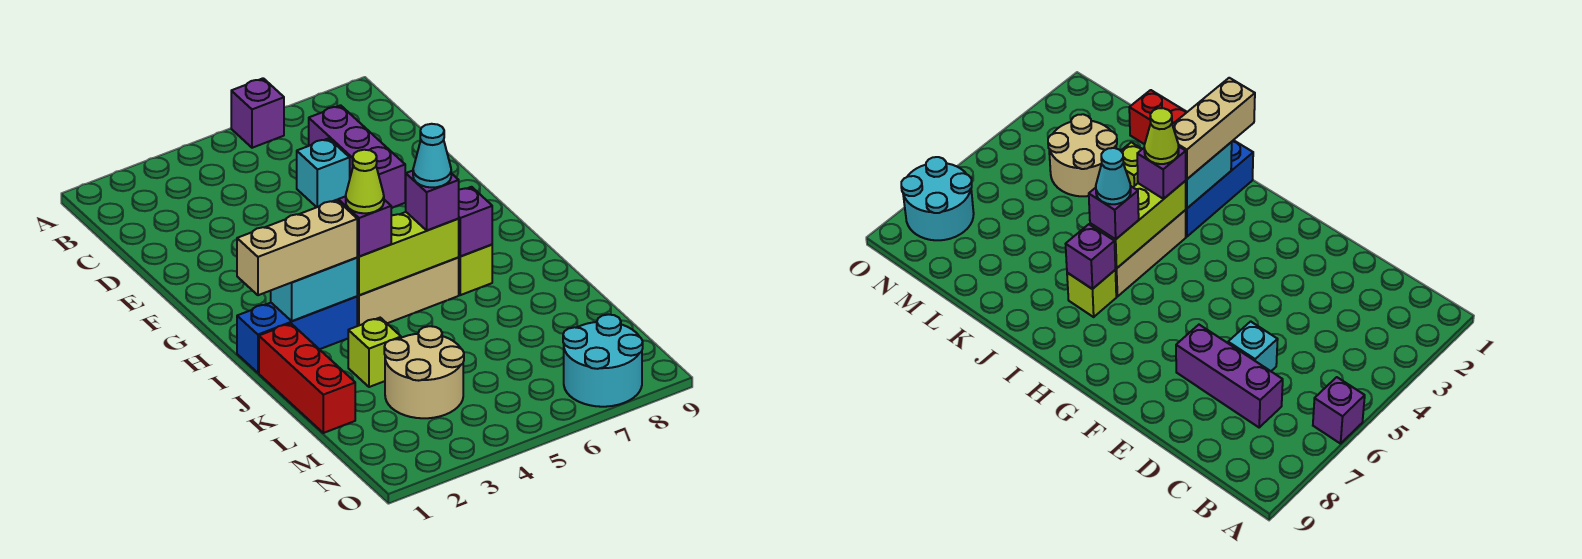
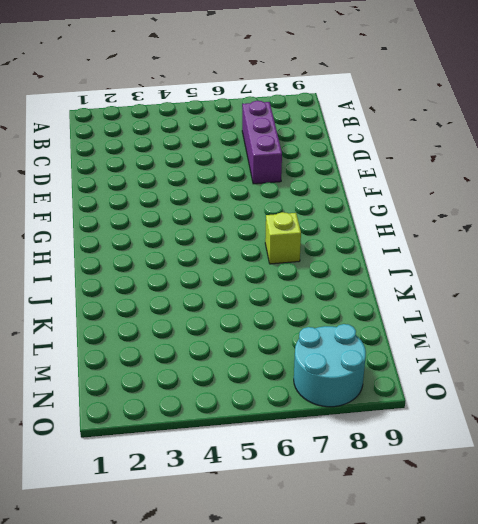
none -> purple brick A6 level 1
none -> cyan brick D6 level 1
none -> blue brick I1:I3 level 1

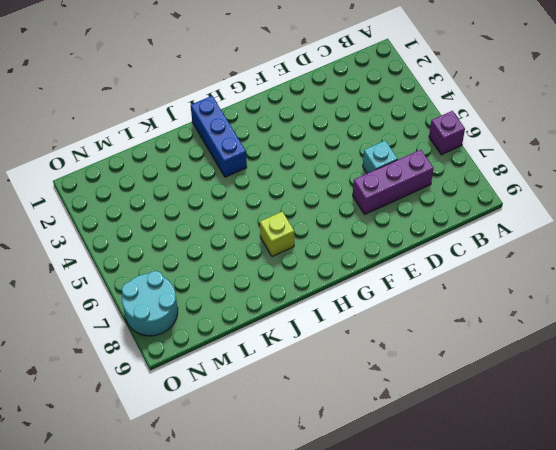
none -> tan brick I4:I6 level 1
none -> red brick J1:L1 level 1
none -> lime brick K3 level 1

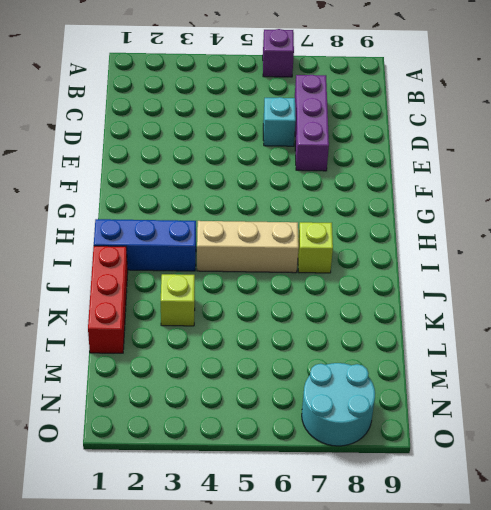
none -> tan round brick L3:M4 level 1
none -> cyan brick I2:I3 level 2
none -> lime brick I4:I6 level 2

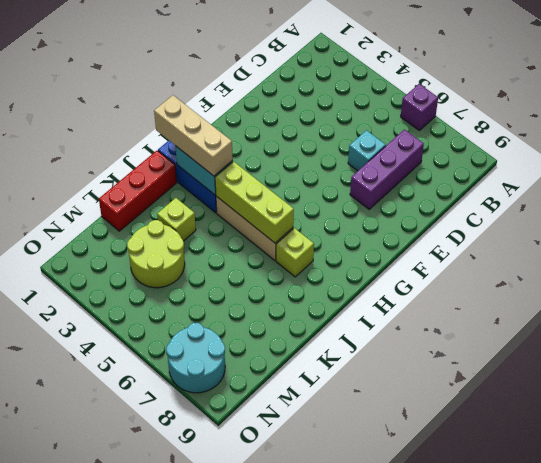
lime round brick L3:M4 level 1 -> tan round brick L3:M4 level 1
none -> purple brick I7 level 2
none -> purple brick I4 level 3
none -> purple brick I6 level 3

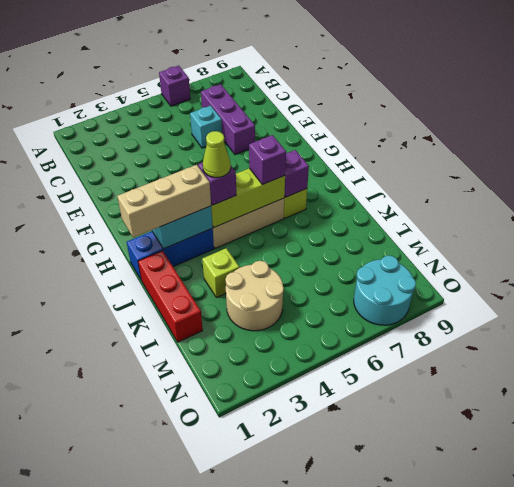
none -> cyan cone I6 level 4

